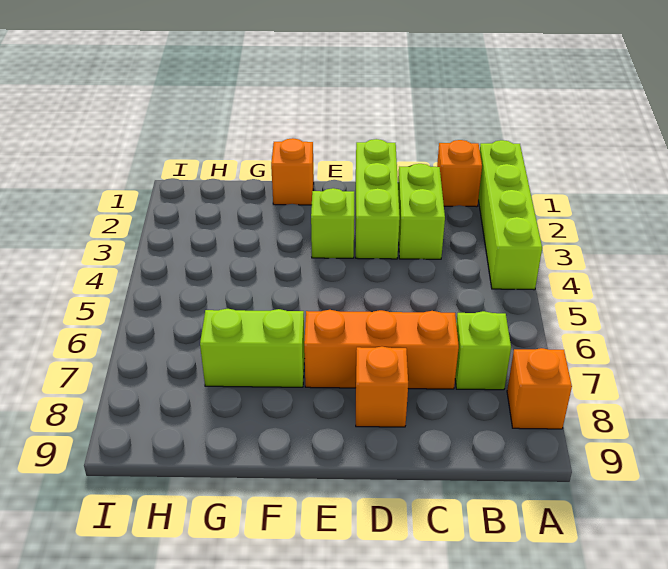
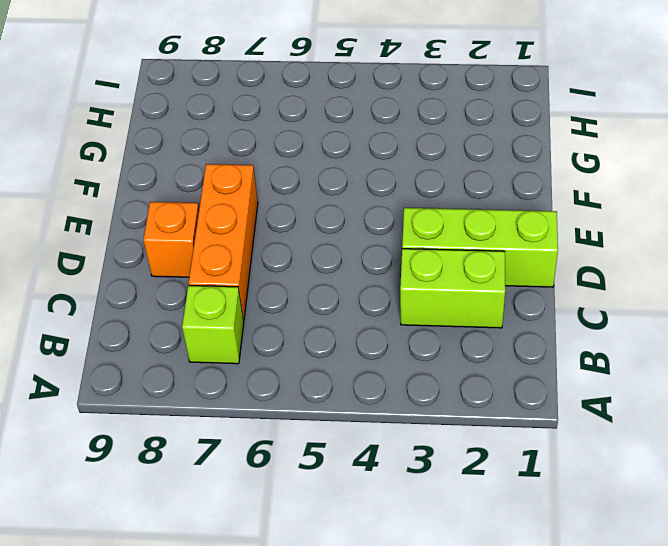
none -> lime brick A1:A4 level 1
none -> orange brick A8 level 1

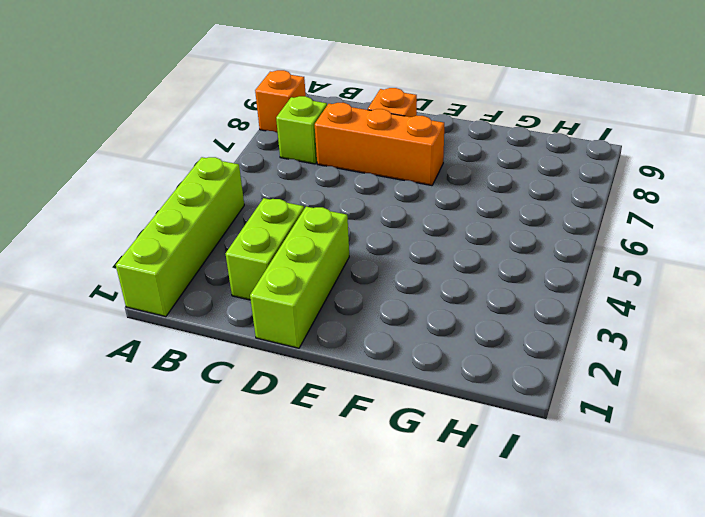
none -> orange brick B1 level 1
none -> lime brick E3 level 1

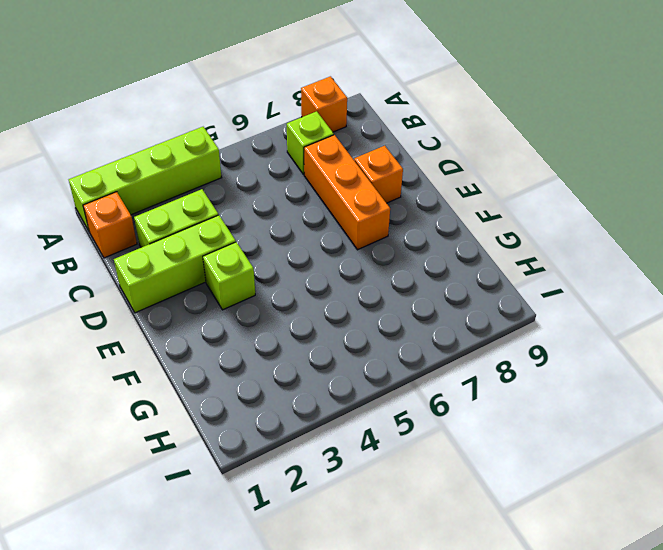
none -> orange brick F1 level 1
none -> lime brick F7:G7 level 1

